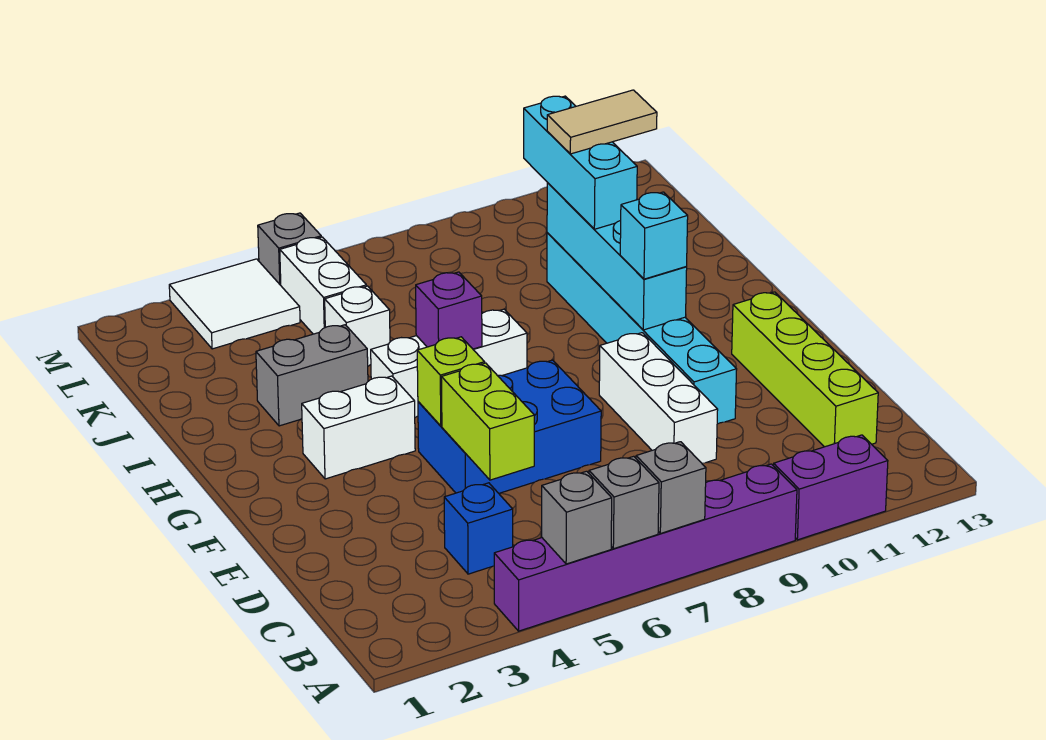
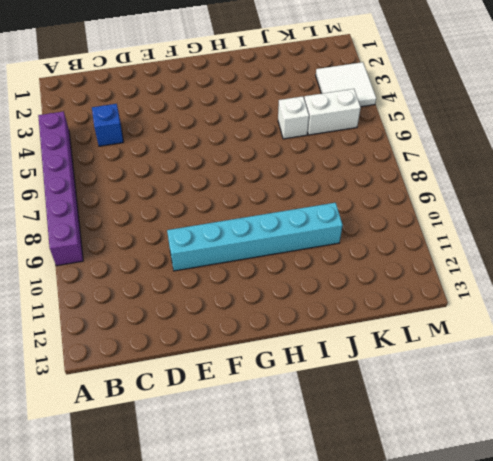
none -> purple brick A10:A11 level 1
none -> lime brick C12:F12 level 1
none -> white brick D9:F9 level 1

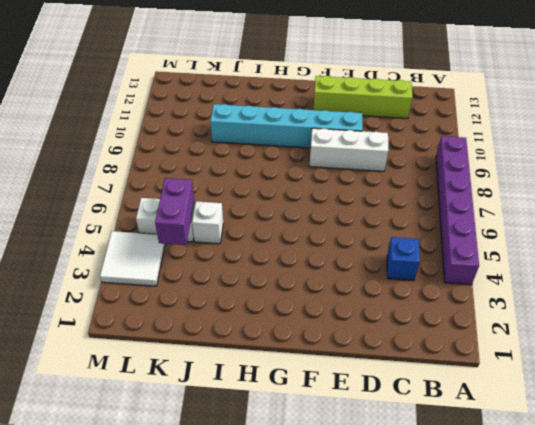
purple brick K4:K5 level 2 -> purple brick A10:A11 level 1
none -> blue brick E5:F7 level 1
none -> white brick G3:G4 level 1
none -> white brick H5:H7 level 1

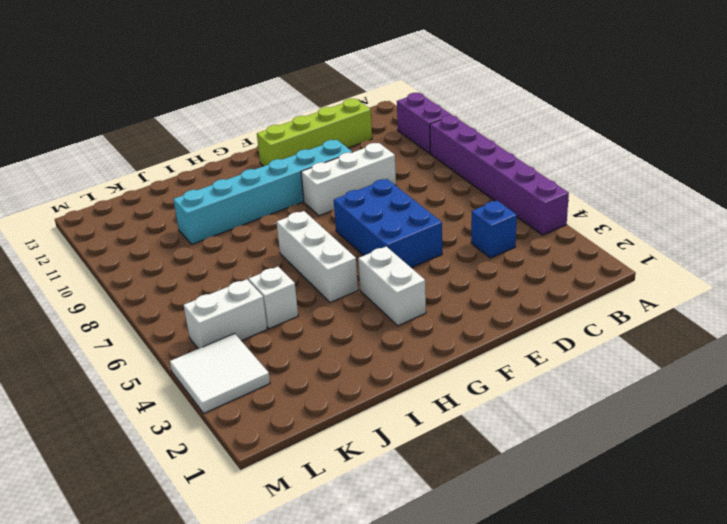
none -> grey brick I3:I4 level 1
none -> grey brick M5 level 1
none -> grey brick A5 level 2

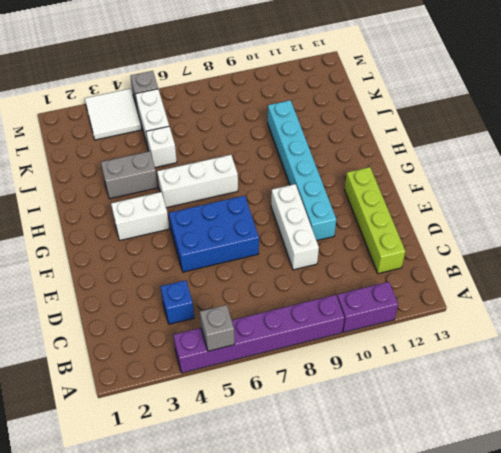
none -> grey brick A6 level 2
none -> grey brick A7 level 2
none -> lime brick D5:E5 level 2

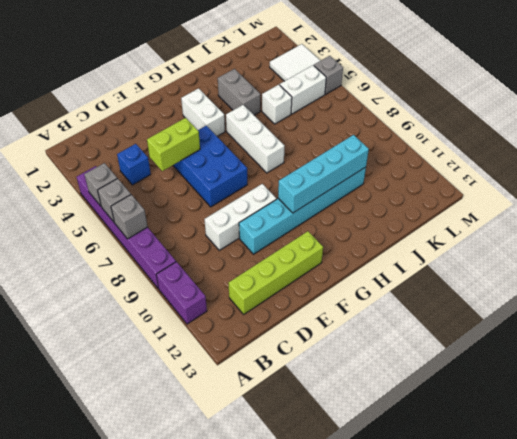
none -> lime brick F5 level 2
none -> purple brick H6 level 2
none -> cyan brick G10 level 3

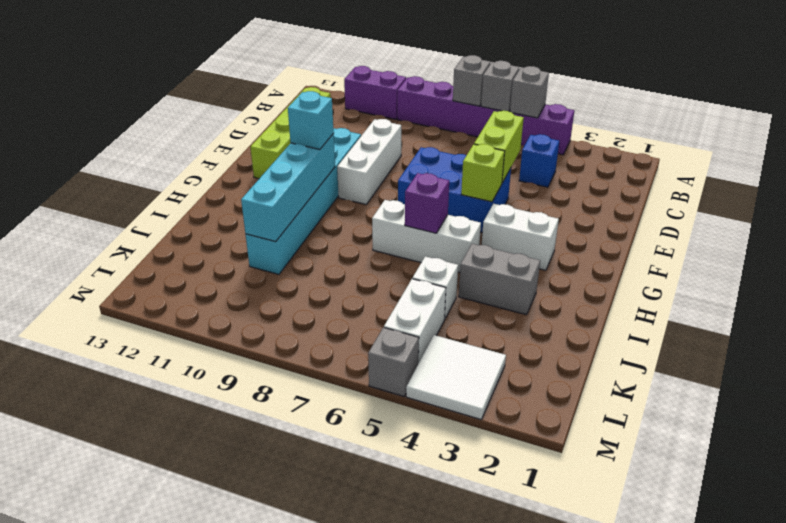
none -> cyan brick I10:K10 level 3
none -> tan tile J10:J11 level 4

